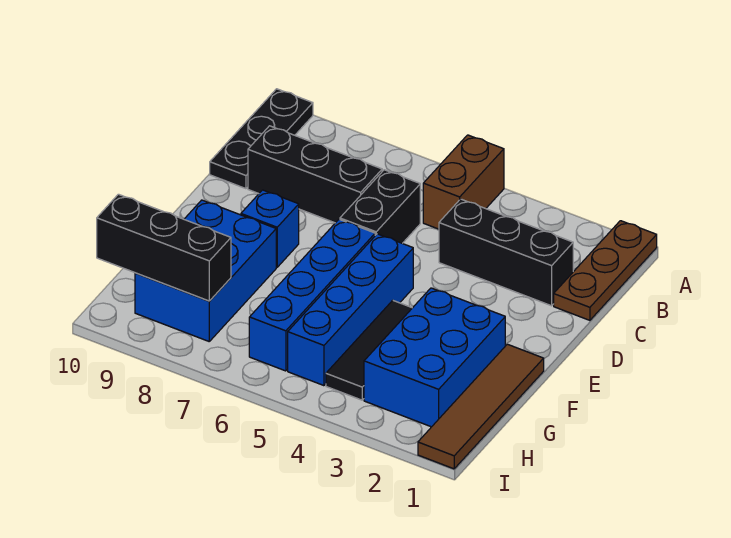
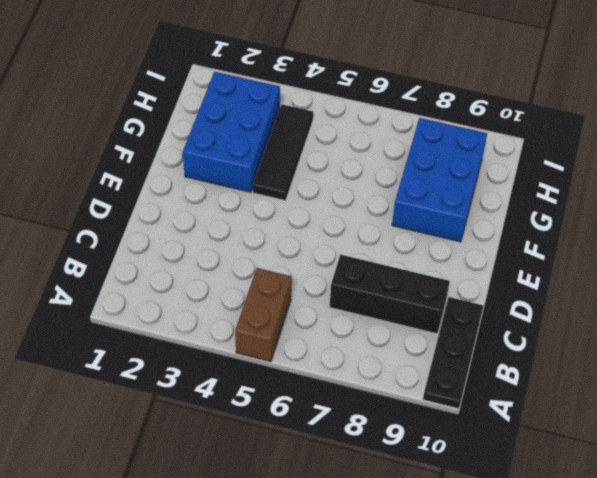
none -> brown plate A1:C1 level 1
none -> black brick C2:C4 level 1
none -> black brick C6:D6 level 1

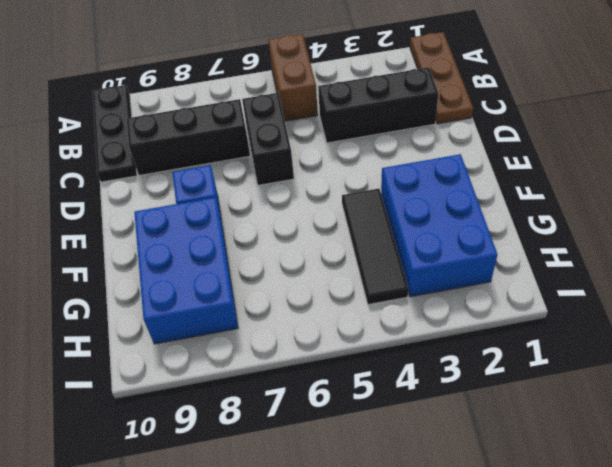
none -> blue brick E5:H5 level 1
none -> blue brick E6:H6 level 1
none -> brown tile F1:I1 level 1

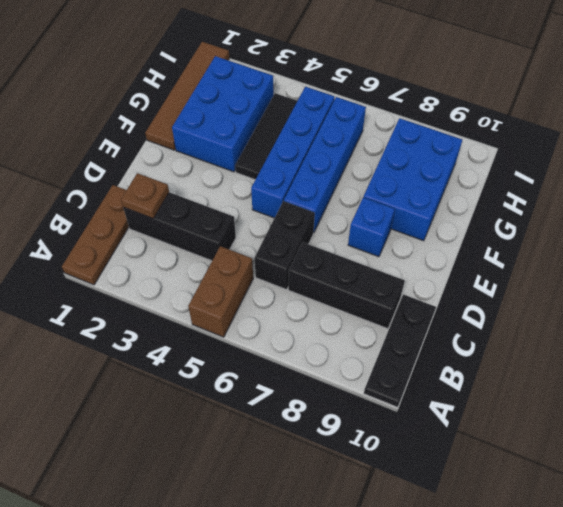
brown plate C2 level 2 -> none
none -> black brick H8:H10 level 2

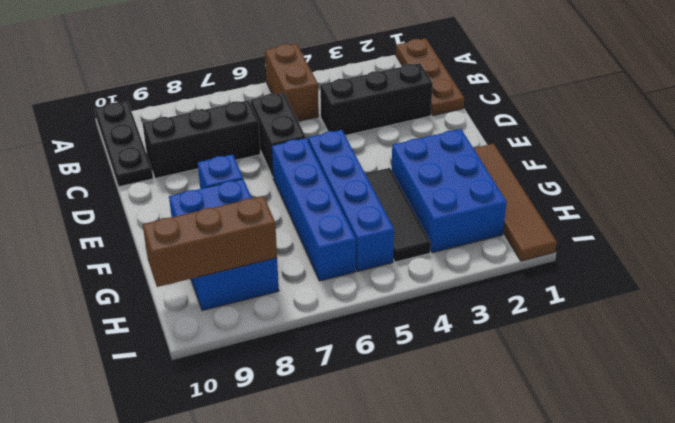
brown brick H8:H10 level 2 -> black brick H8:H10 level 2

